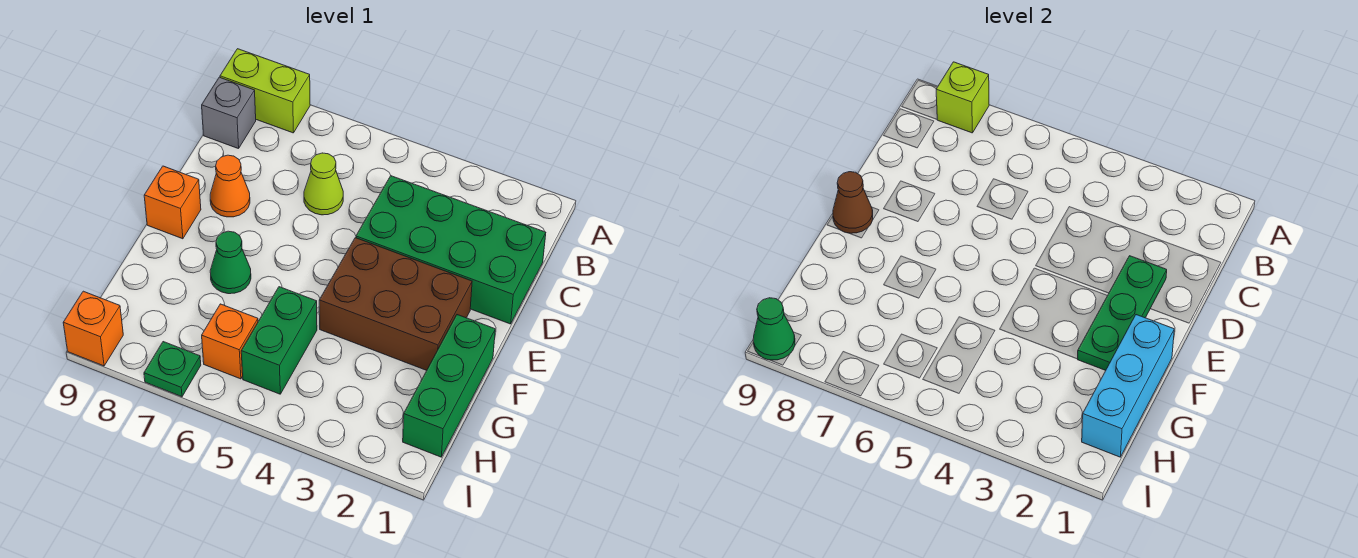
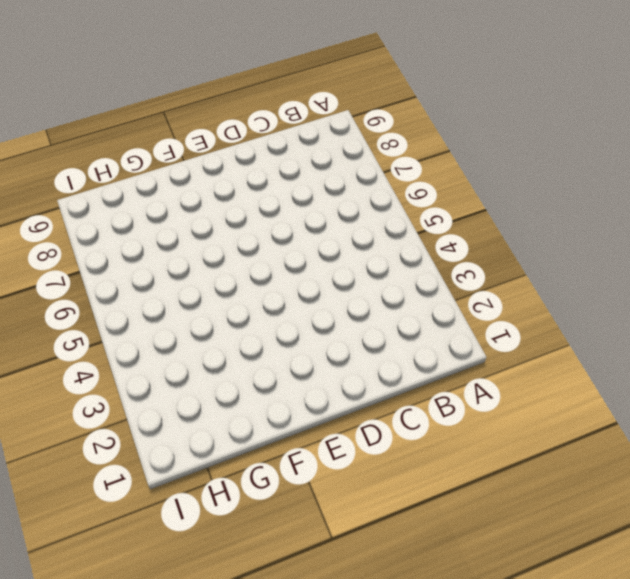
none -> lime brick A8:A9 level 1
none -> grey brick B9 level 1
none -> green brick C1:D4 level 1

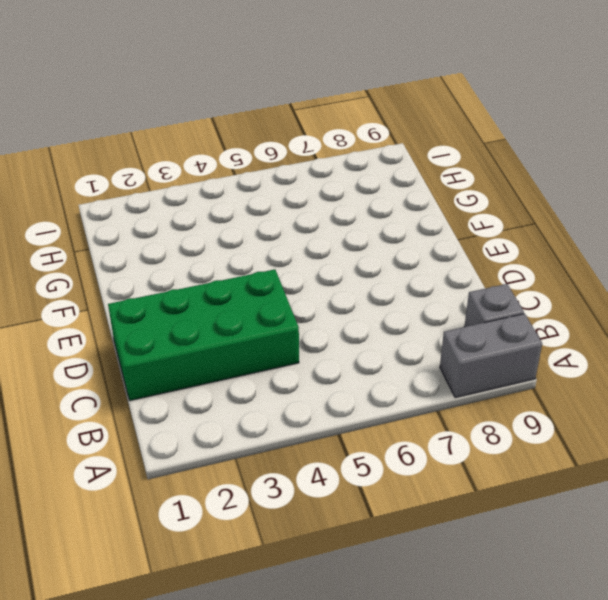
grey brick A8:A9 level 1 -> lime brick A8:A9 level 1
none -> lime cone C6 level 1
none -> orange cone D8 level 1
none -> brown brick E2:F4 level 1

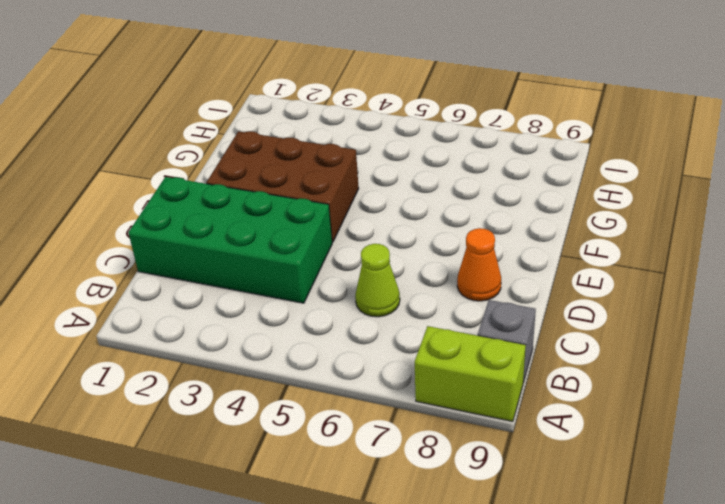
none -> orange brick E9 level 1
none -> green brick F1:H1 level 1
none -> green cone F7 level 1

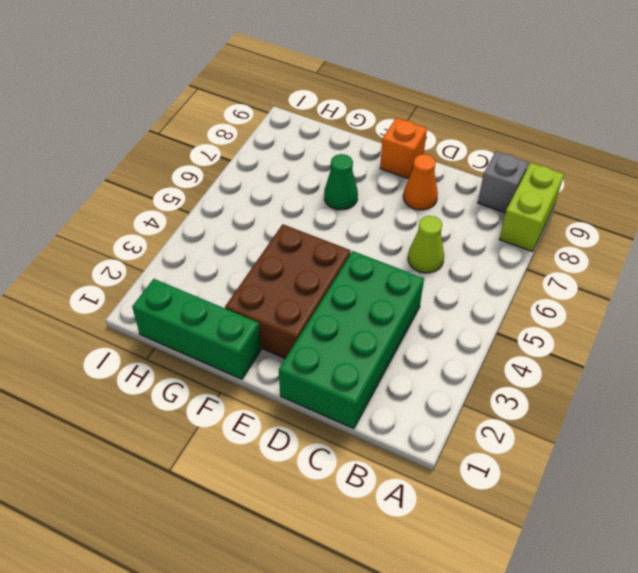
none -> green brick G5:H5 level 1
none -> orange brick H6 level 1
none -> green plate I7 level 1

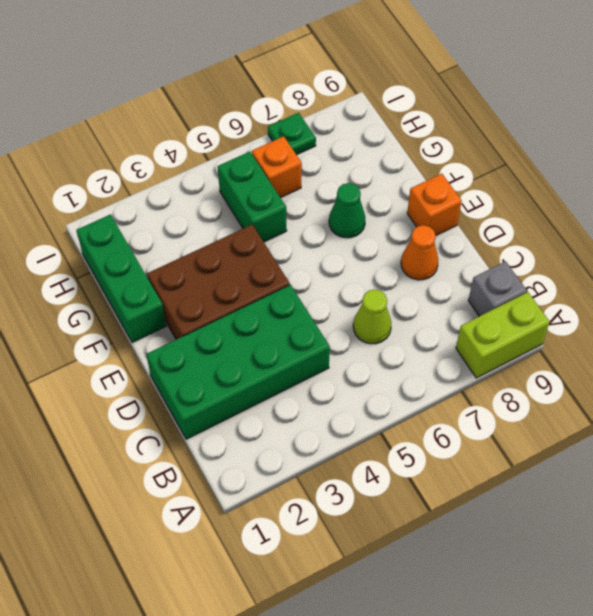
none -> orange brick I9 level 1
none -> lime brick A8 level 2
none -> green plate D2:F2 level 2

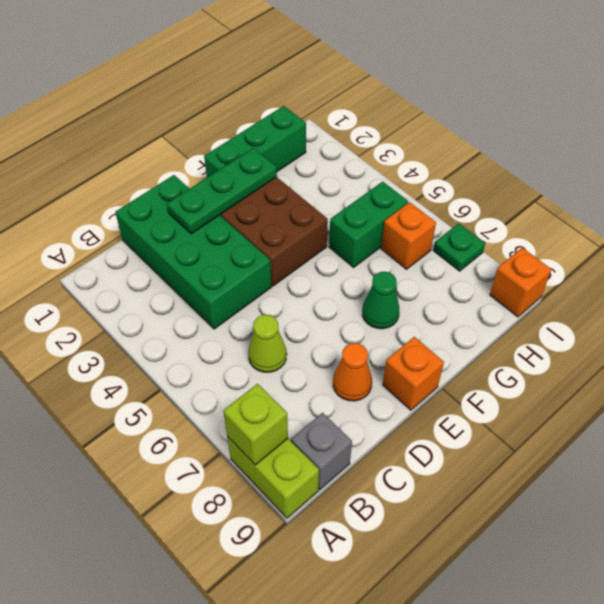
none -> brown cone E9 level 2
none -> cyan brick F1:H1 level 2
none -> green cone I9 level 2

